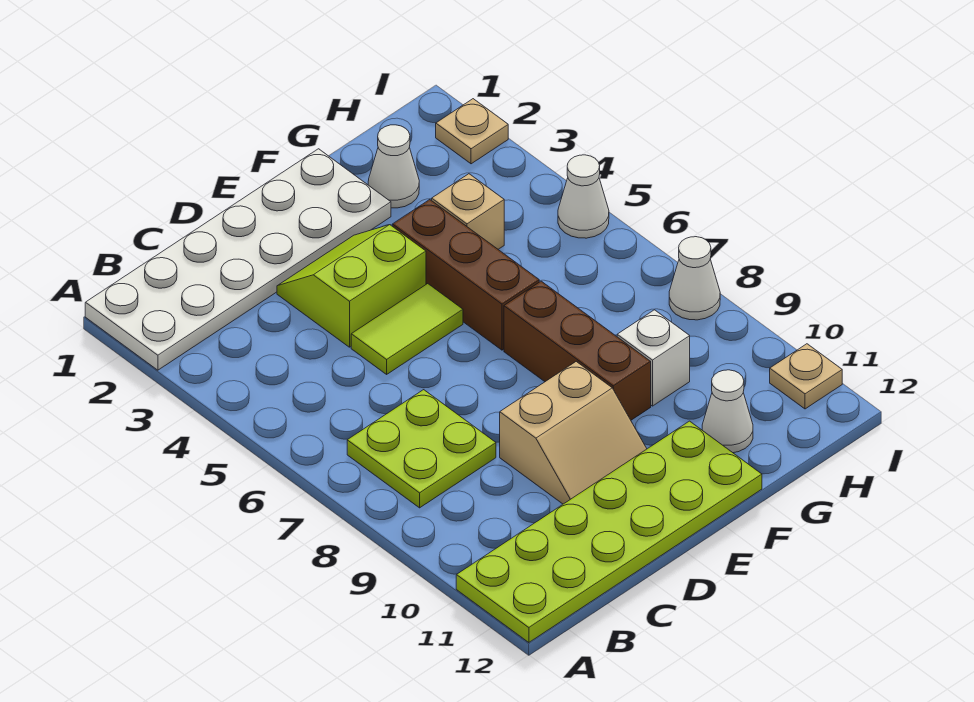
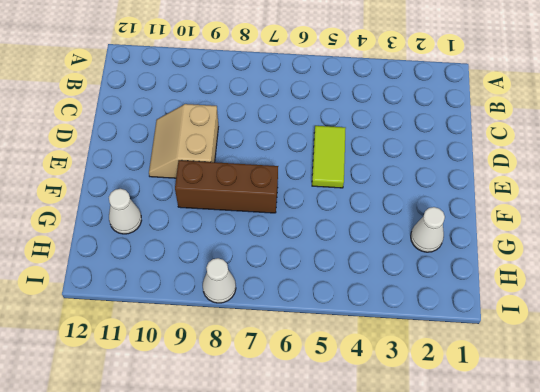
none -> white plate A1:F2 level 1
none -> lime plate A11:F12 level 1
none -> lime plate B7:C8 level 1

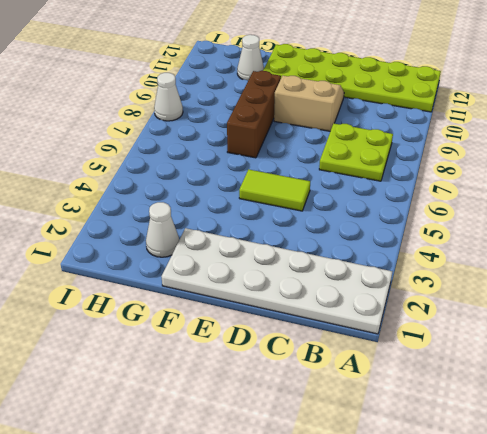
none -> lime slope D3:E4 level 1 top 4
none -> brown brick F4:F6 level 1
none -> tan brick G4 level 1

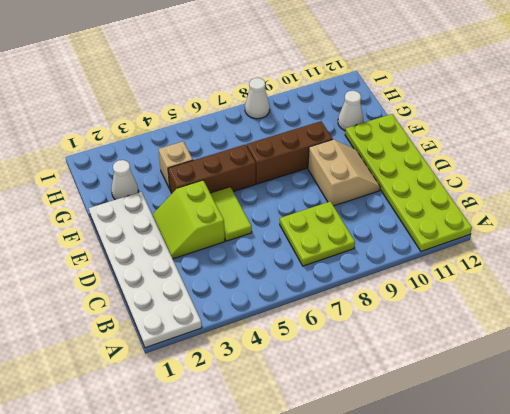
none -> white brick G9 level 1
none -> tan plate I2 level 1
none -> white cone I5 level 1

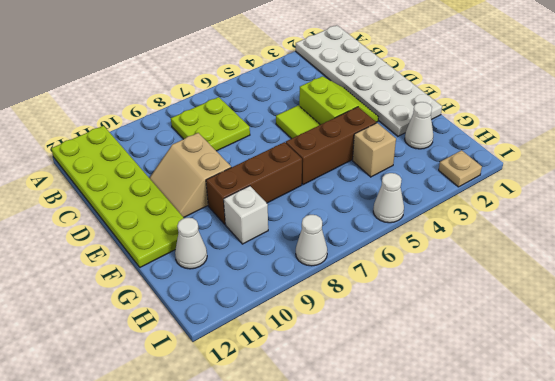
none -> tan plate I11 level 1

